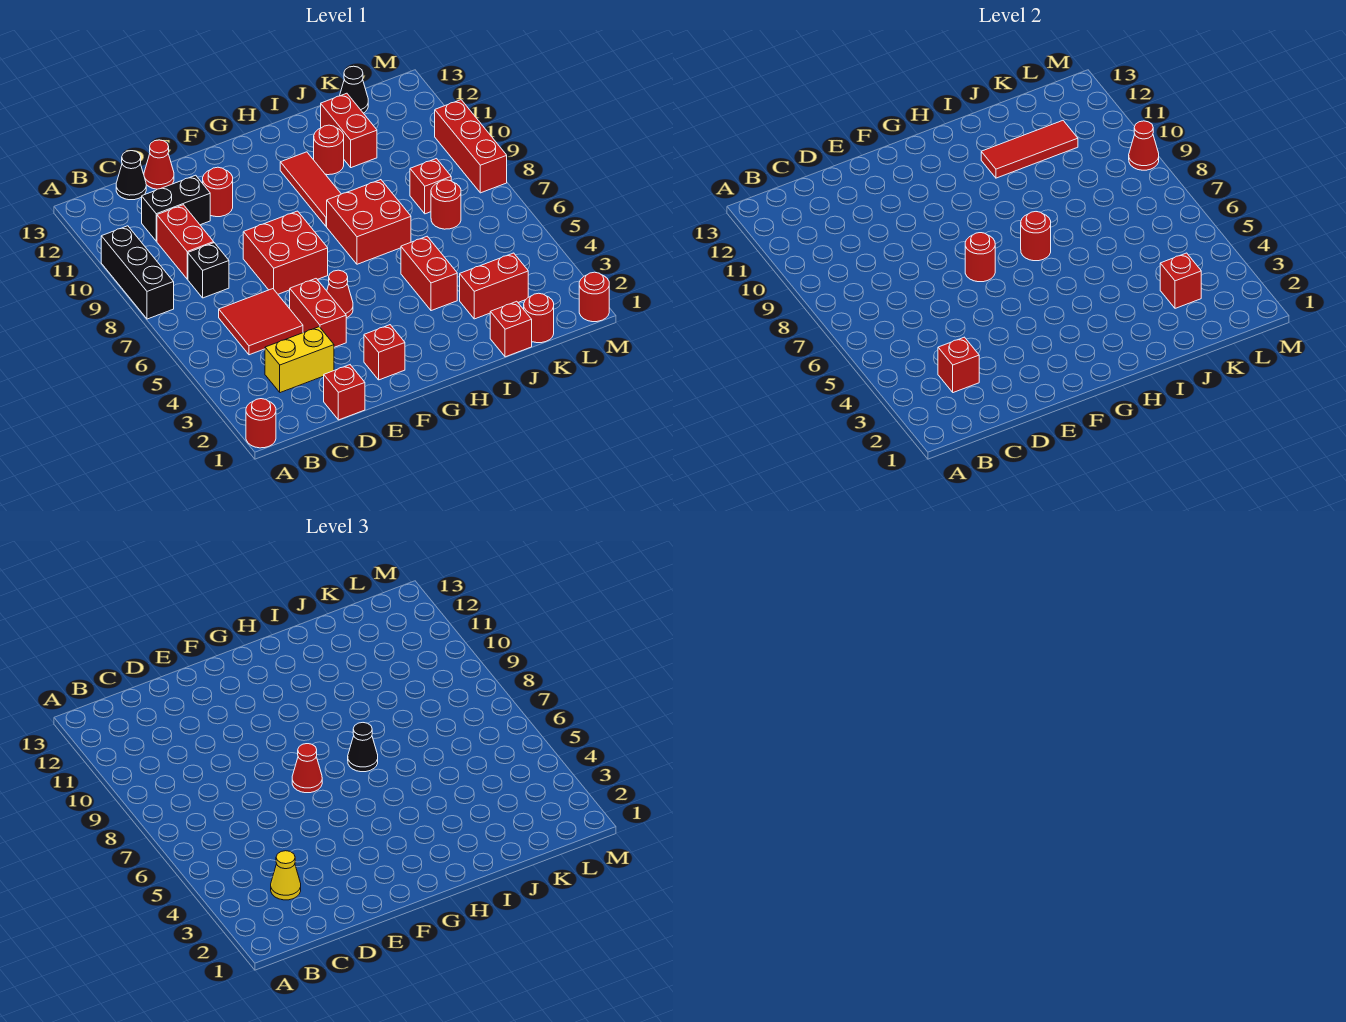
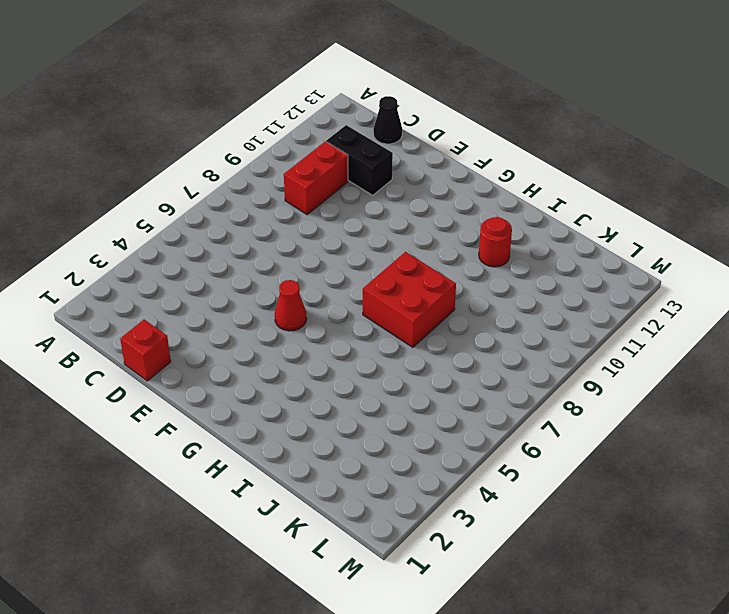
none -> red round brick A1 level 1
none -> black brick A8:A10 level 1
none -> yellow brick C3:D3 level 1
none -> red tile C5:D6 level 1

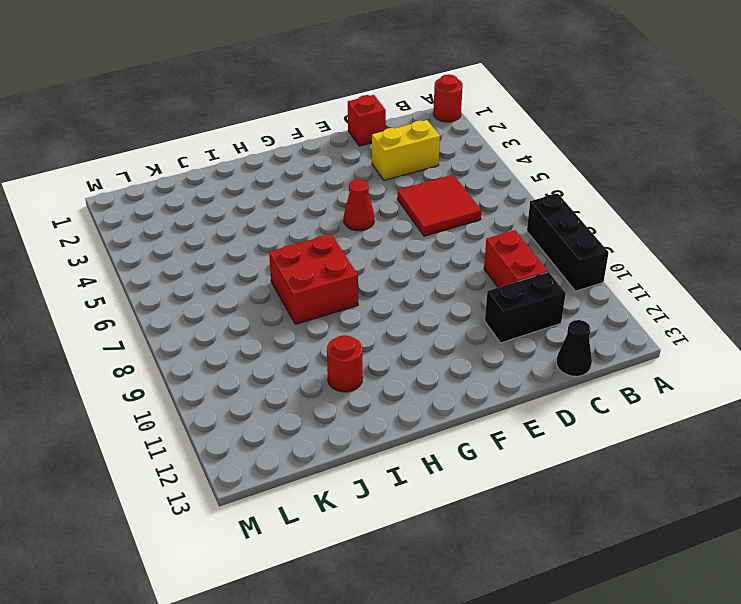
none -> black brick C8 level 1
none -> red cone D13 level 1
none -> red brick E4:E5 level 1
none -> red brick E7:F8 level 1

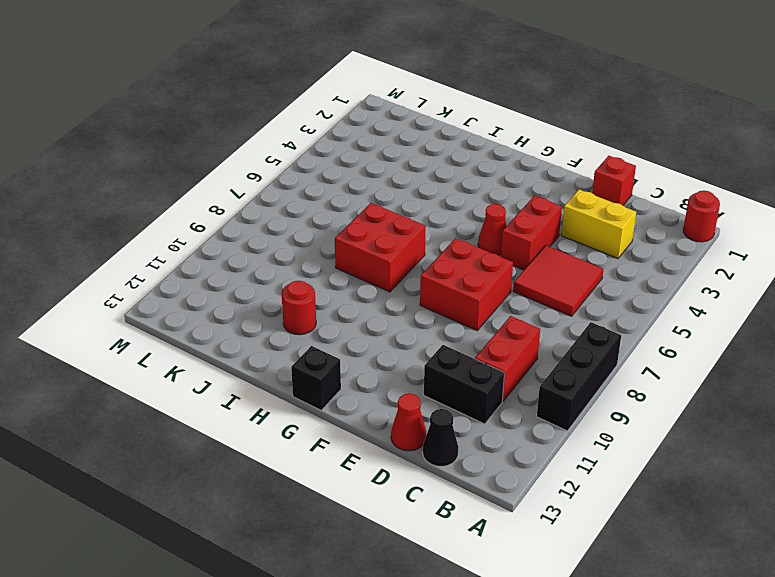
black brick G13 level 1 -> black brick C8 level 1
none -> red round brick E11 level 1
none -> red brick F2 level 1
none -> red tile H9:H11 level 1
none -> red brick I4:I5 level 1

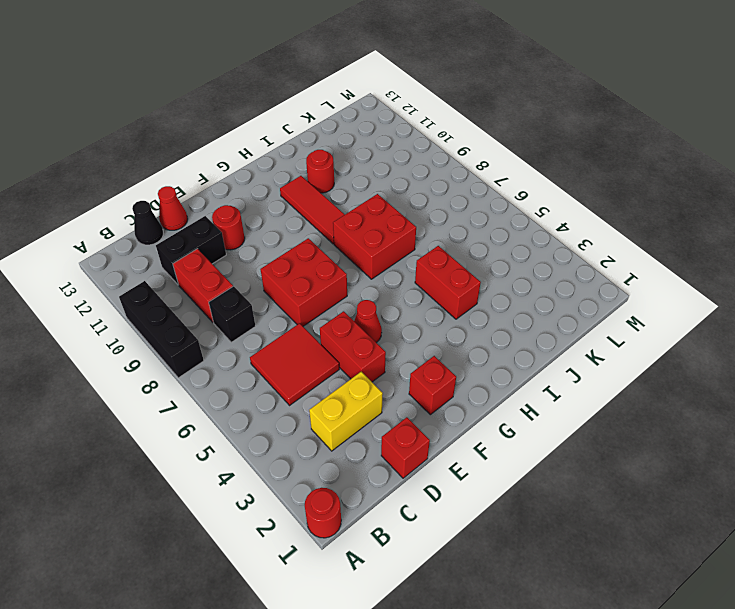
none -> red brick J1 level 1
none -> red brick J3:K3 level 1
none -> red brick J11:J12 level 1
none -> red round brick K1 level 1

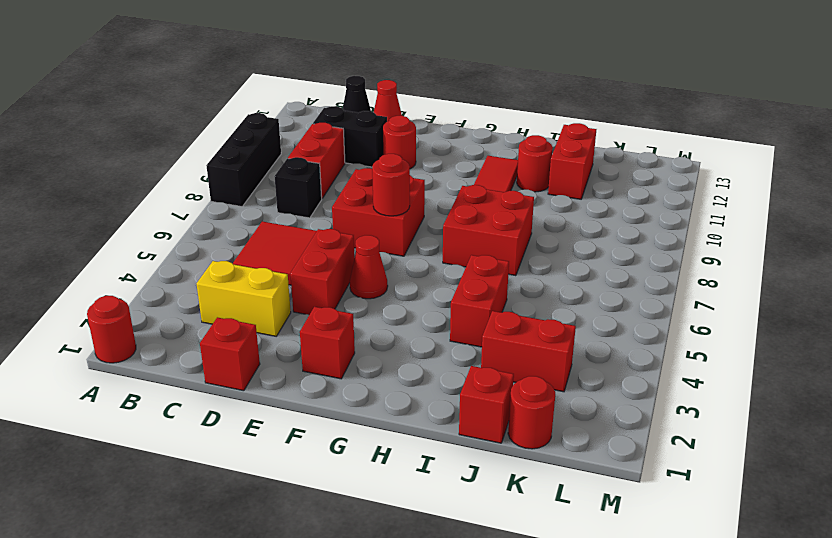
none -> red round brick K7 level 1
none -> red brick K8 level 1
none -> black cone K13 level 1
none -> red round brick M1 level 1

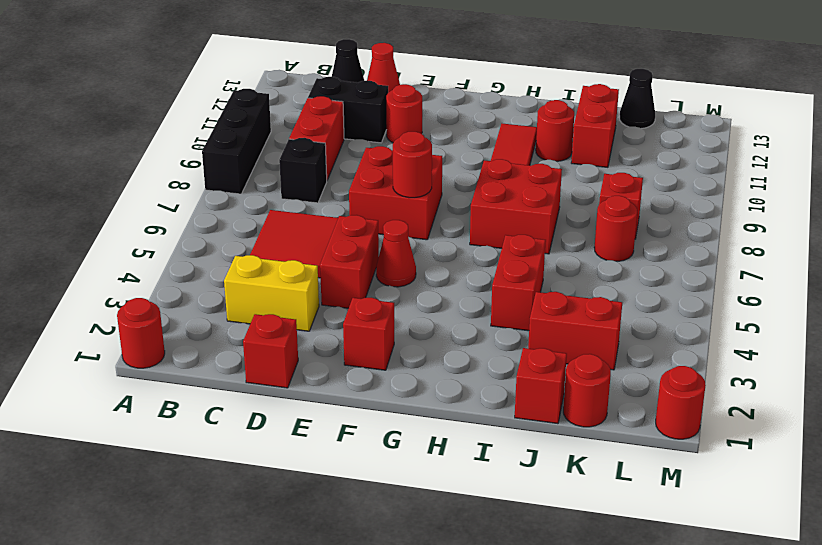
none -> red brick M8:M10 level 1
none -> red brick C3 level 2
none -> red round brick H7 level 2
none -> red tile I11:K11 level 2

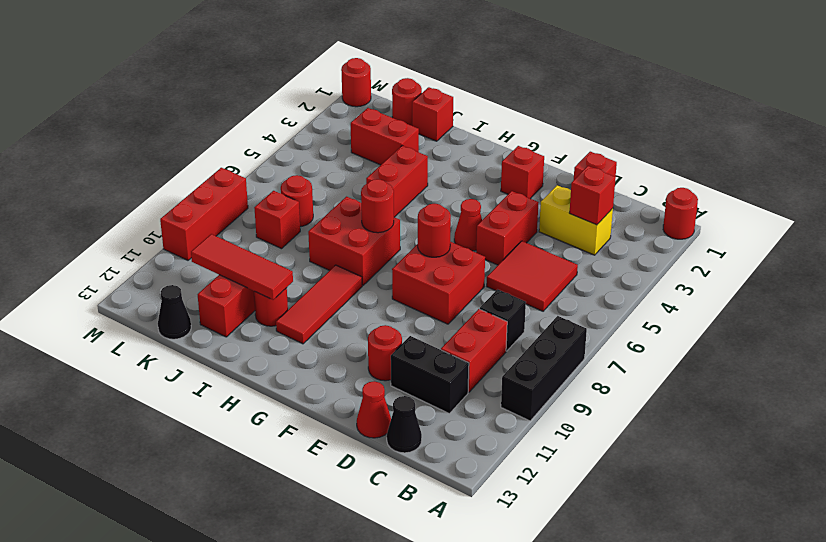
none -> red brick K3 level 2
none -> red cone M9 level 2
none -> yellow cone C3 level 3
none -> red cone F7 level 3

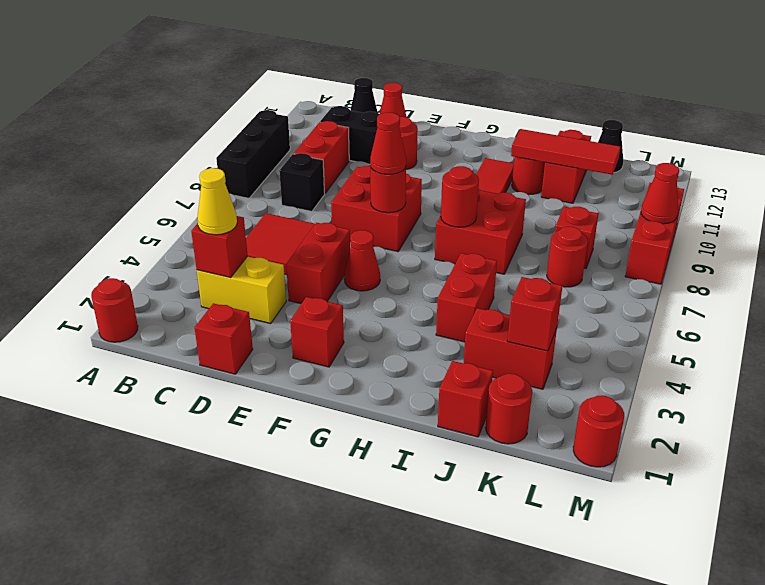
none -> black cone H7 level 3

